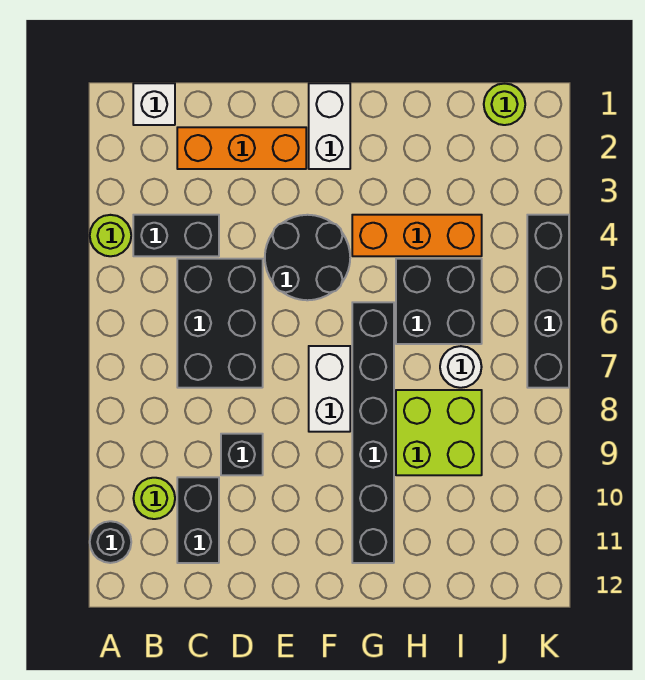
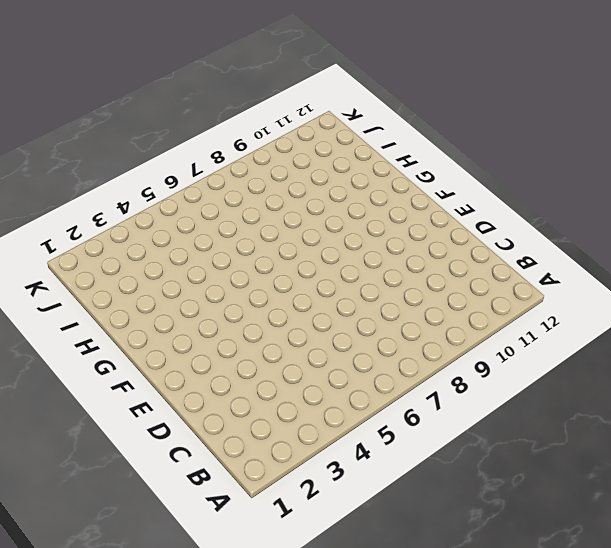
none -> lime round brick A4 level 1
none -> black round brick A11 level 1
none -> white brick B1 level 1

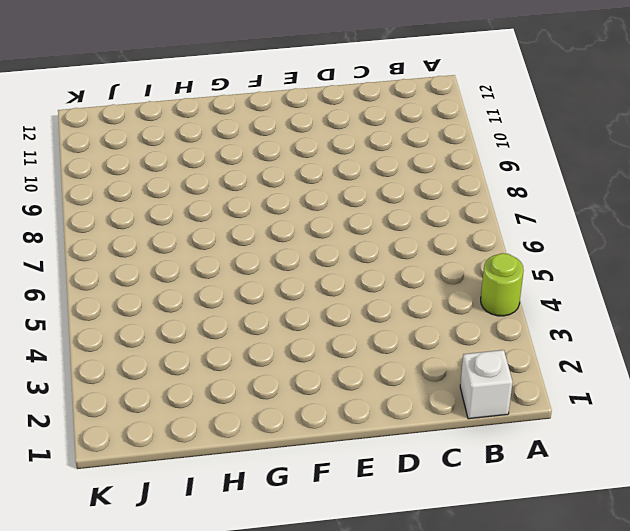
none -> black round brick A11 level 1
none -> black brick B4:C4 level 1
none -> lime round brick B10 level 1

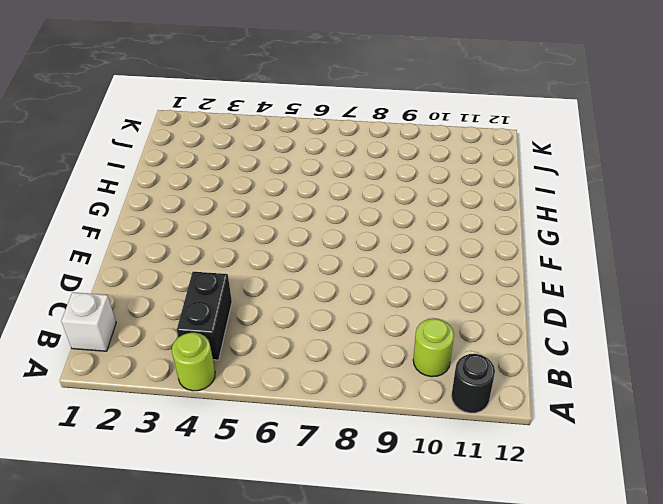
none -> orange brick C2:E2 level 1
none -> black brick C5:D7 level 1
none -> black brick C10:C11 level 1

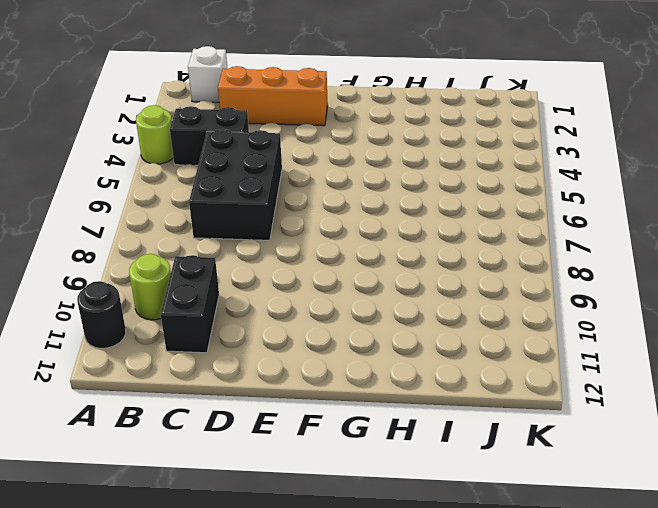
none -> black brick D9 level 1
none -> black round brick E4:F5 level 1
none -> white brick F1:F2 level 1

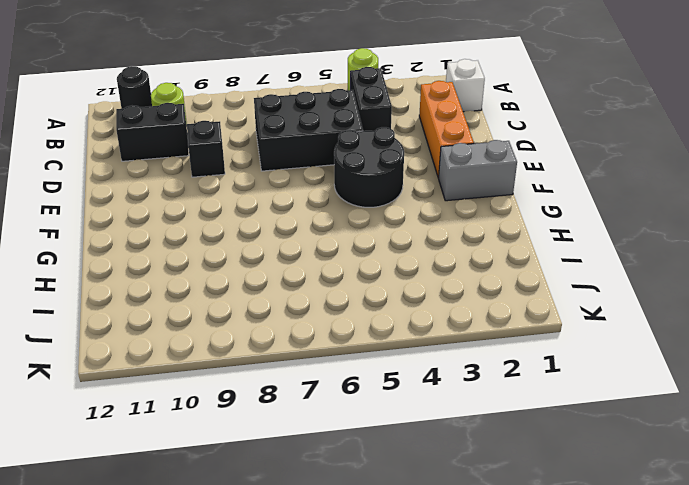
grey brick F1:F2 level 1 -> white brick F1:F2 level 1
none -> white brick F7:F8 level 1
none -> orange brick G4:I4 level 1
none -> black brick G6:G11 level 1

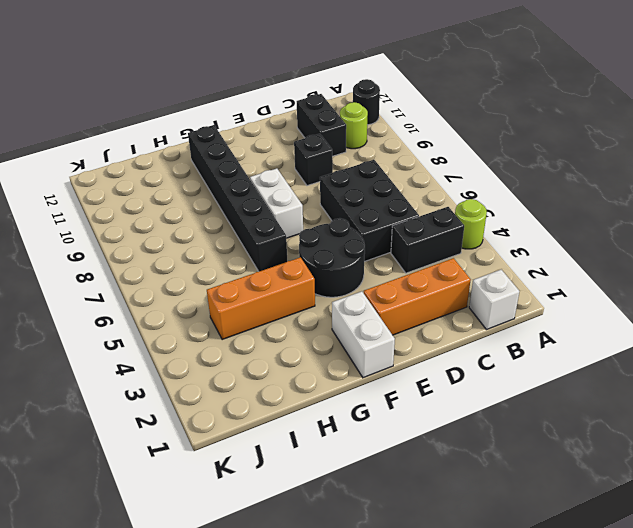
none -> black brick H5:I6 level 1
none -> lime brick H8:I9 level 1
none -> white round brick I7 level 1

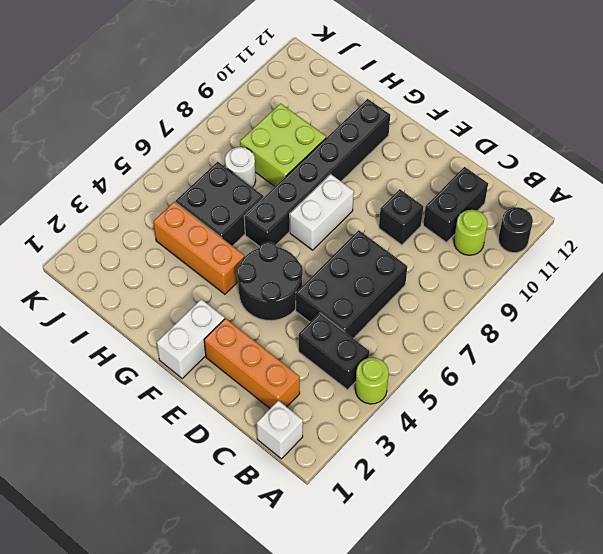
none -> lime round brick J1 level 1
none -> black brick K4:K7 level 1

